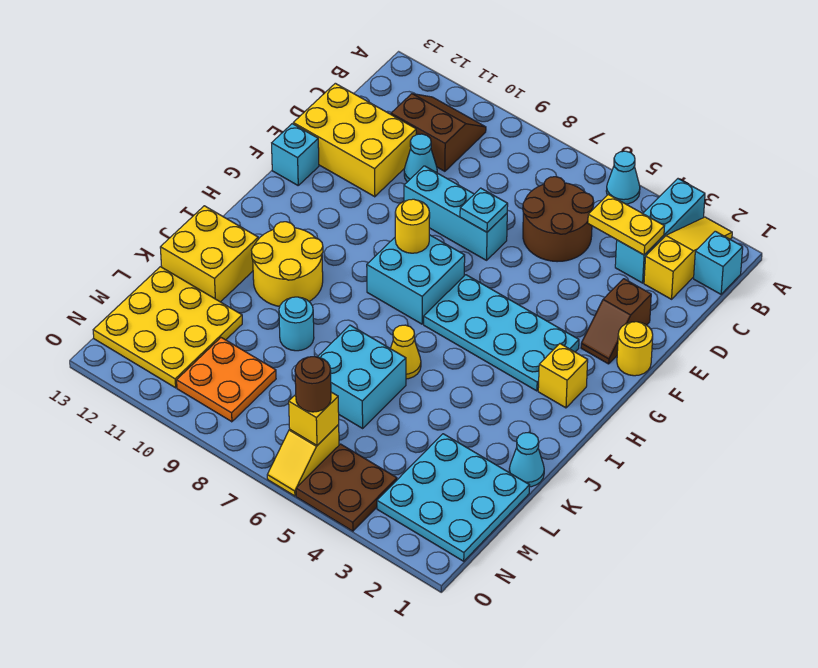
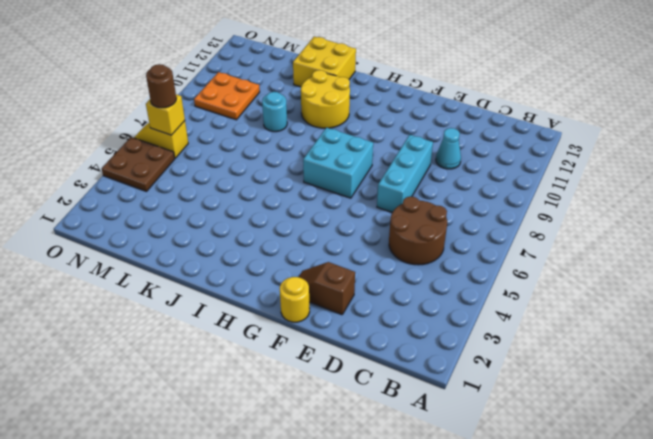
none -> yellow slope A2:C2 level 1 top C
none -> cyan brick A3:C3 level 1
none -> cyan cone A5 level 1
none -> cyan brick B1 level 1

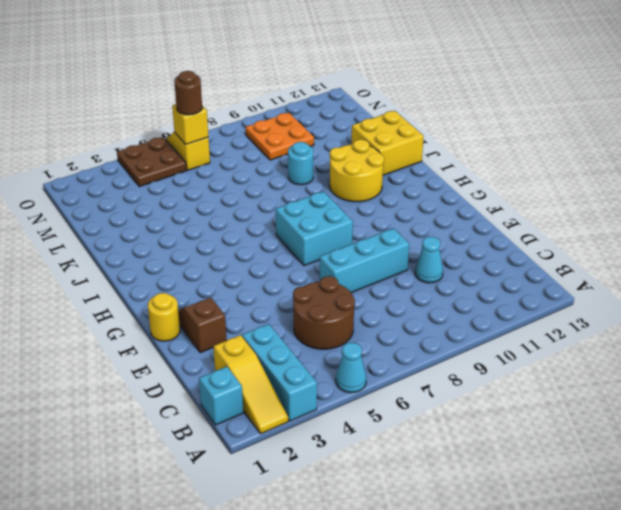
none -> brown slope B10:C11 level 1 top C
none -> yellow brick D11:E13 level 1
none -> cyan brick F13 level 1
none -> cyan plate G3:H6 level 1

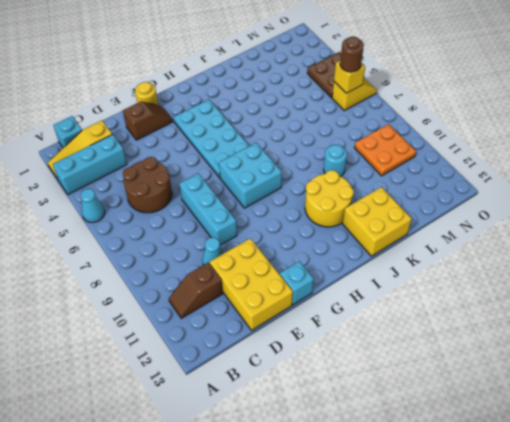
brown slope B11:C11 level 1 top C -> brown slope B10:C11 level 1 top C
none -> yellow brick H2 level 1
none -> yellow cone J6 level 1
none -> cyan cone K1 level 1
none -> cyan brick K6:L7 level 1

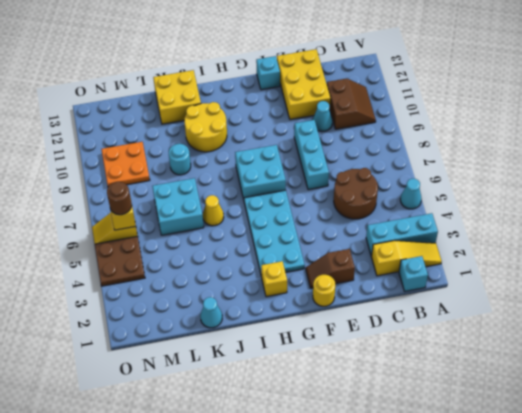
none -> cyan plate L1:N3 level 1
none -> yellow plate L11:N13 level 1
none -> yellow plate C3:C4 level 2
none -> cyan plate E7 level 2

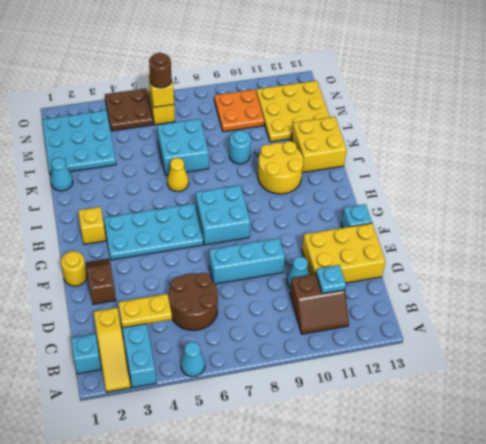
cyan plate C11 level 2 -> cyan plate E7 level 2
none -> yellow round brick G8 level 2

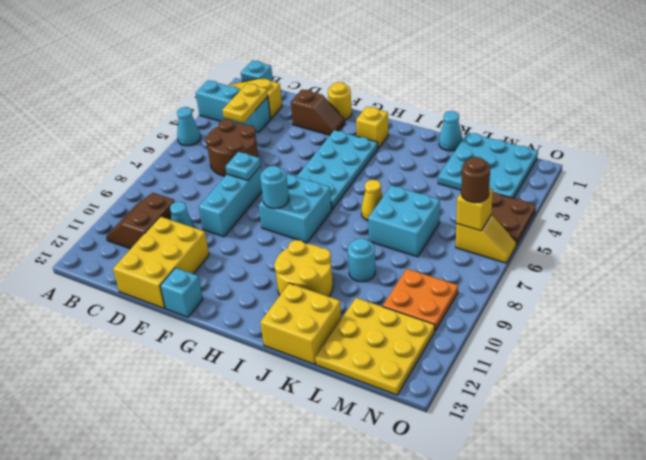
cyan round brick G8 level 2 -> yellow round brick G8 level 2

